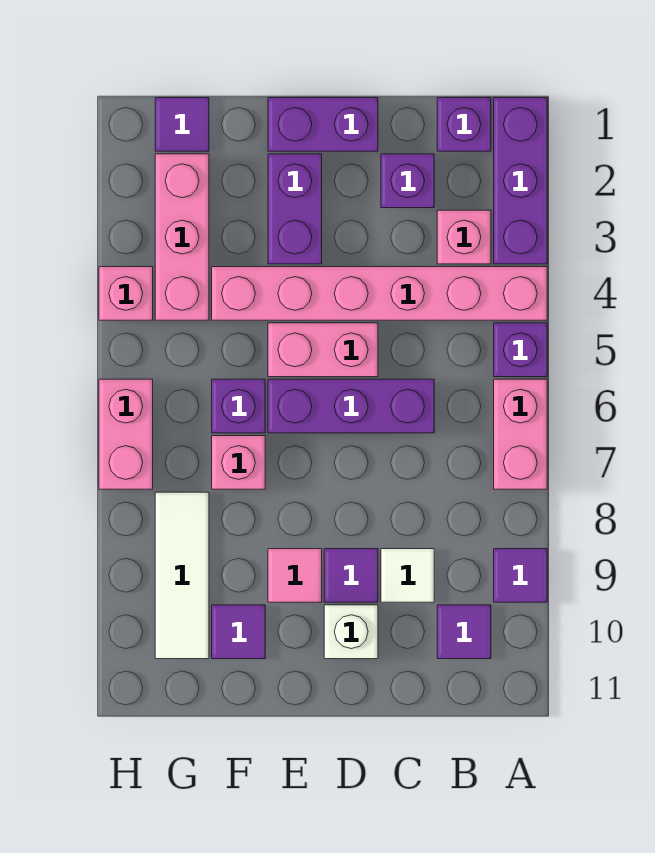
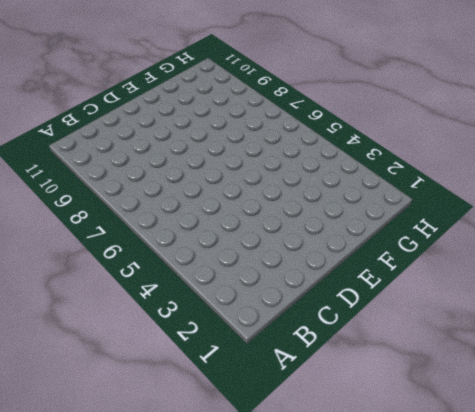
none -> purple brick A1:A3 level 1
none -> pink brick A4:F4 level 1
none -> purple brick A5 level 1

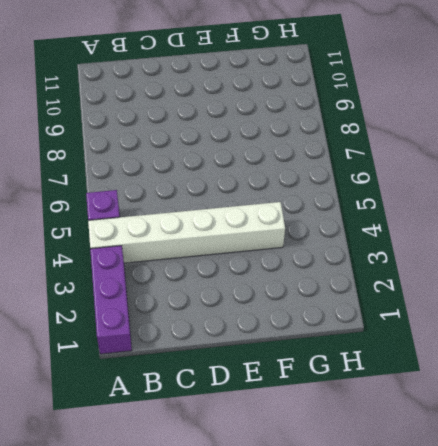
white brick A4:F4 level 1 -> pink brick A4:F4 level 1
none -> pink brick A6:A7 level 1
none -> purple tile A9 level 1
none -> purple brick B1 level 1

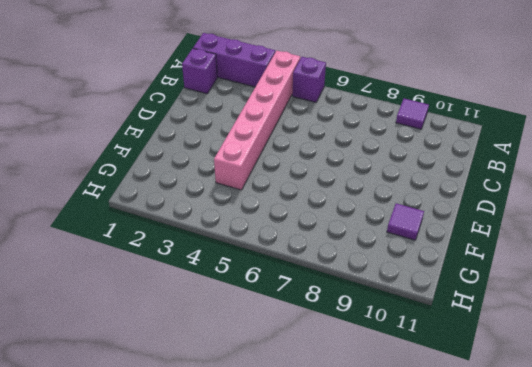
none -> pink brick A6:A7 level 1
none -> pink brick B3 level 1
none -> purple tile B10 level 1

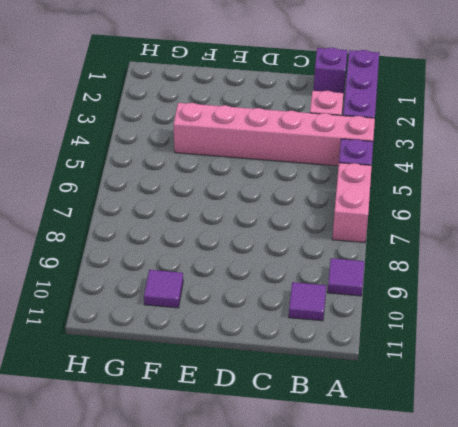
none -> purple brick C2 level 1
none -> purple brick C6:E6 level 1
none -> white tile C9 level 1

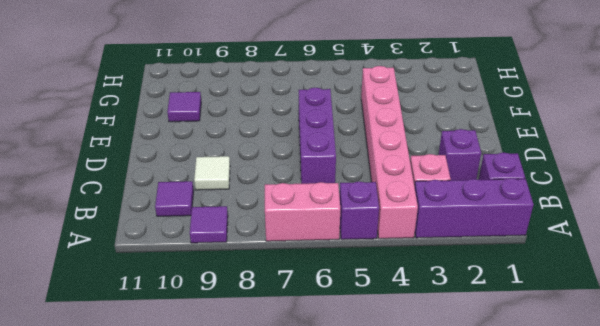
none -> purple brick D1:E1 level 1
none -> pink brick D5:E5 level 1
none -> purple tile D9 level 1

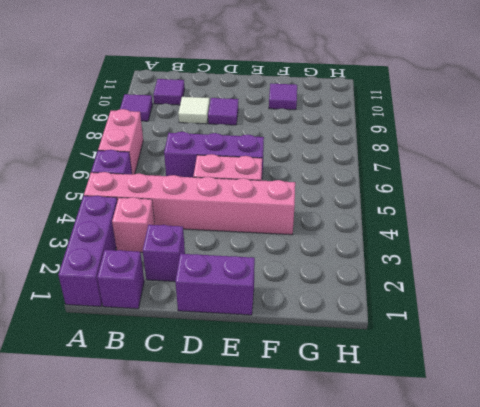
none -> white brick D10 level 1
none -> purple brick E2:E3 level 1
none -> pink tile E9 level 1

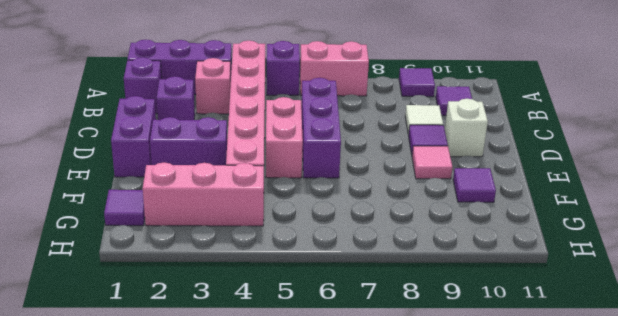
none -> purple brick F6 level 1
none -> pink brick F7 level 1
none -> white tile G8:G10 level 1

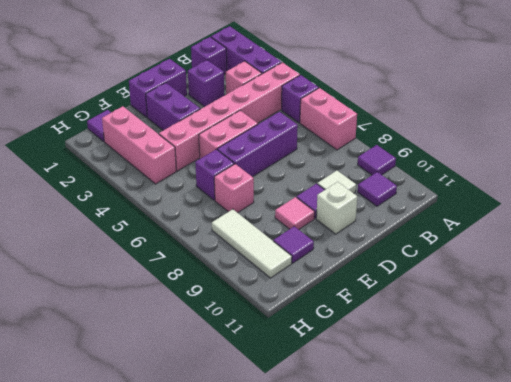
none -> pink brick H4 level 1
none -> pink brick H6:H7 level 1

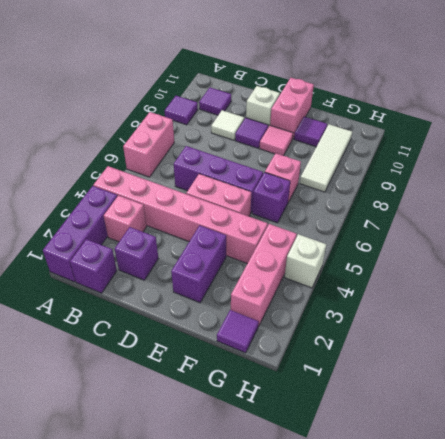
pink brick E10:E11 level 1 -> pink brick H6:H7 level 1
white brick H4 level 1 -> pink brick H4 level 1
none -> purple brick A5 level 1
none -> purple brick D1:E1 level 1

